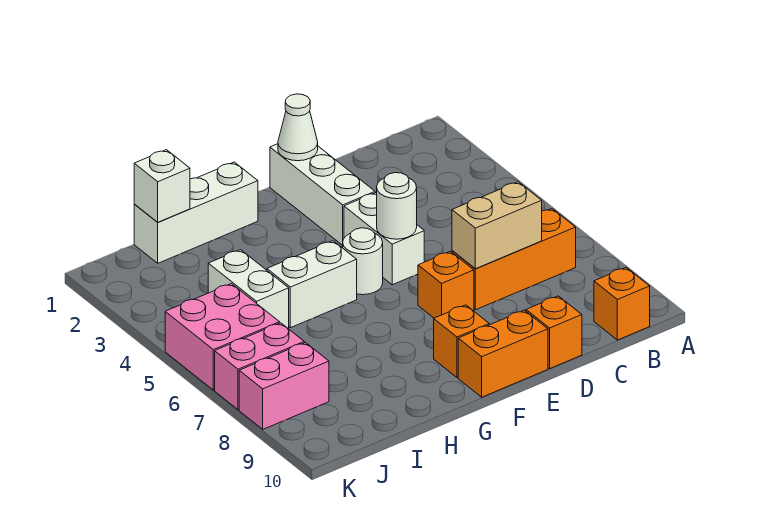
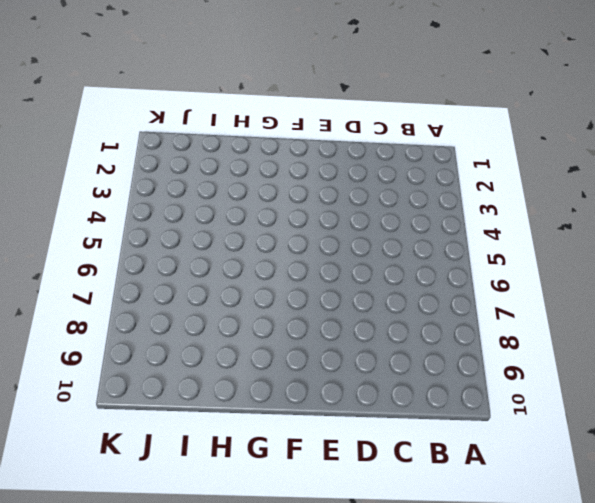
none -> orange brick B7:D7 level 1
none -> orange brick B10 level 1
none -> orange brick D10 level 1

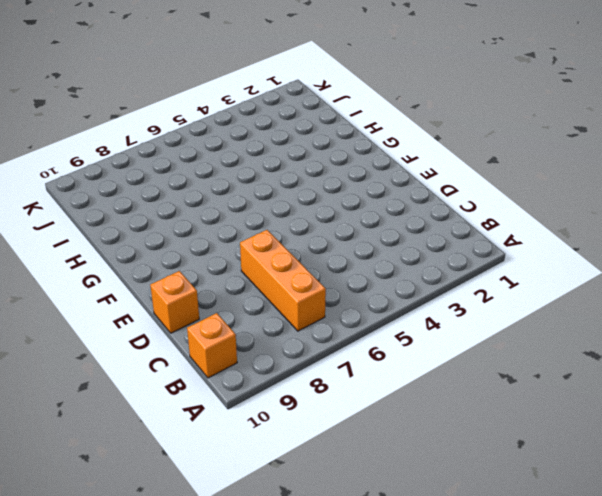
none -> white brick E1:E3 level 1
none -> white brick E4:E5 level 1
none -> orange brick E7 level 1

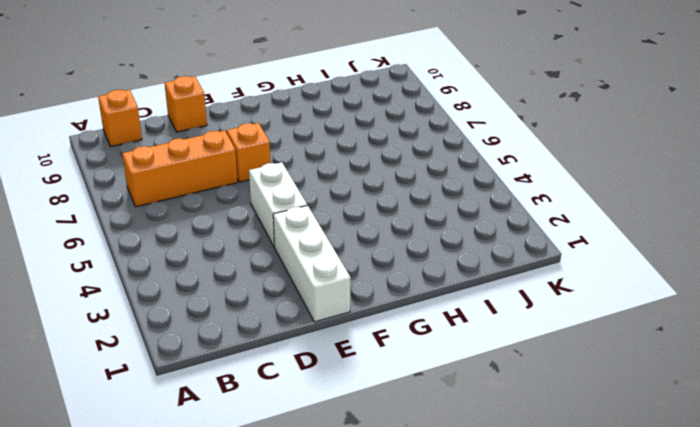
none -> orange brick E10:F10 level 1
none -> white round brick F5 level 1
none -> orange brick F9 level 1

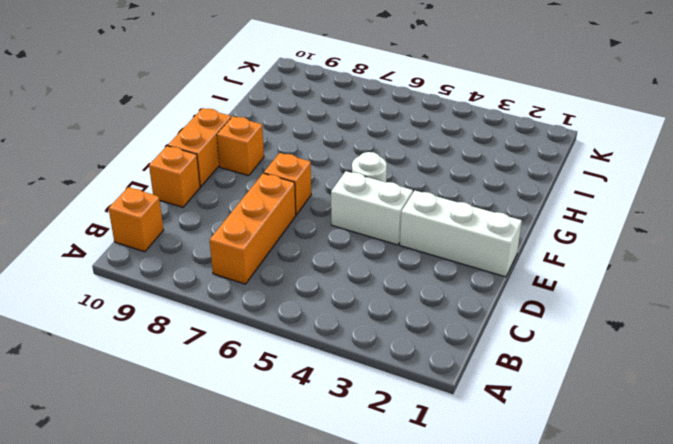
none -> white brick G1:I1 level 1
none -> white brick G5:H5 level 1
none -> white brick I4:I5 level 1

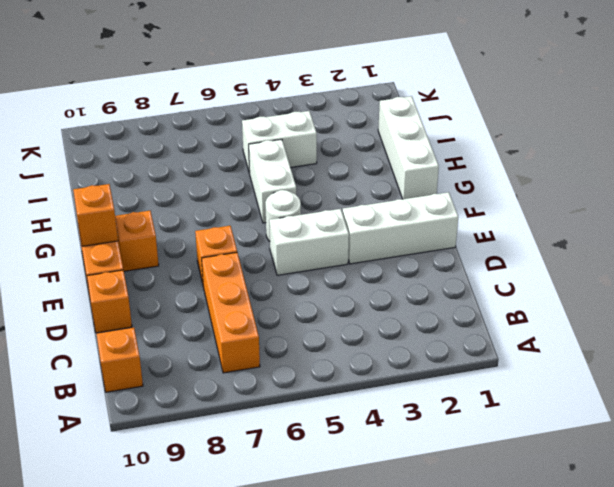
orange brick F10 level 2 -> none
none -> pink brick J5:K6 level 1
none -> pink brick J7:K7 level 1
none -> pink brick J8:K8 level 1

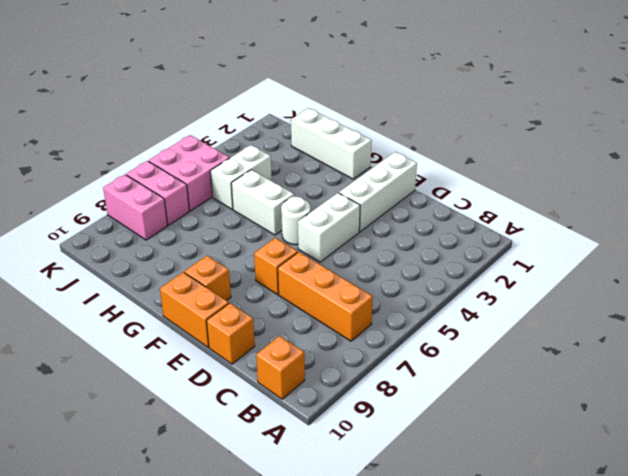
none -> tan brick C7:D7 level 2
none -> white cone E1 level 2
none -> white round brick E5 level 2

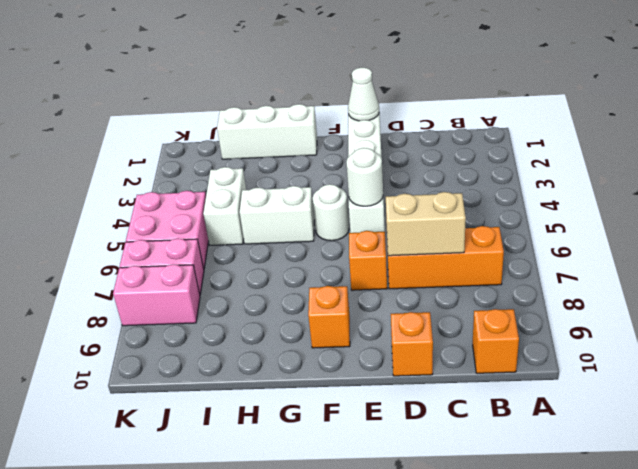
none -> orange brick E10:F10 level 1
none -> white brick I1 level 2

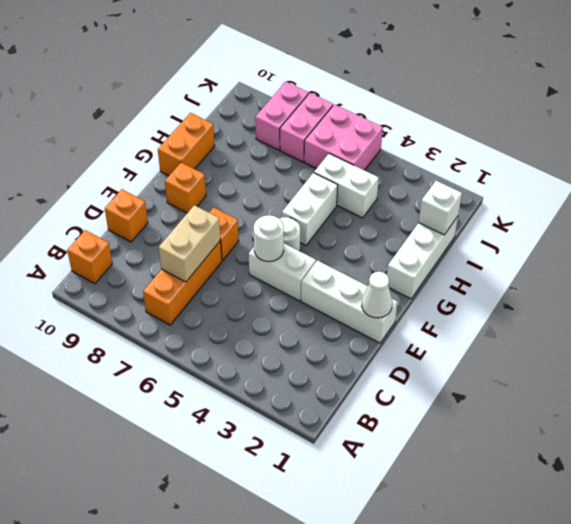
orange brick G10:H10 level 1 -> orange brick E10:F10 level 1

